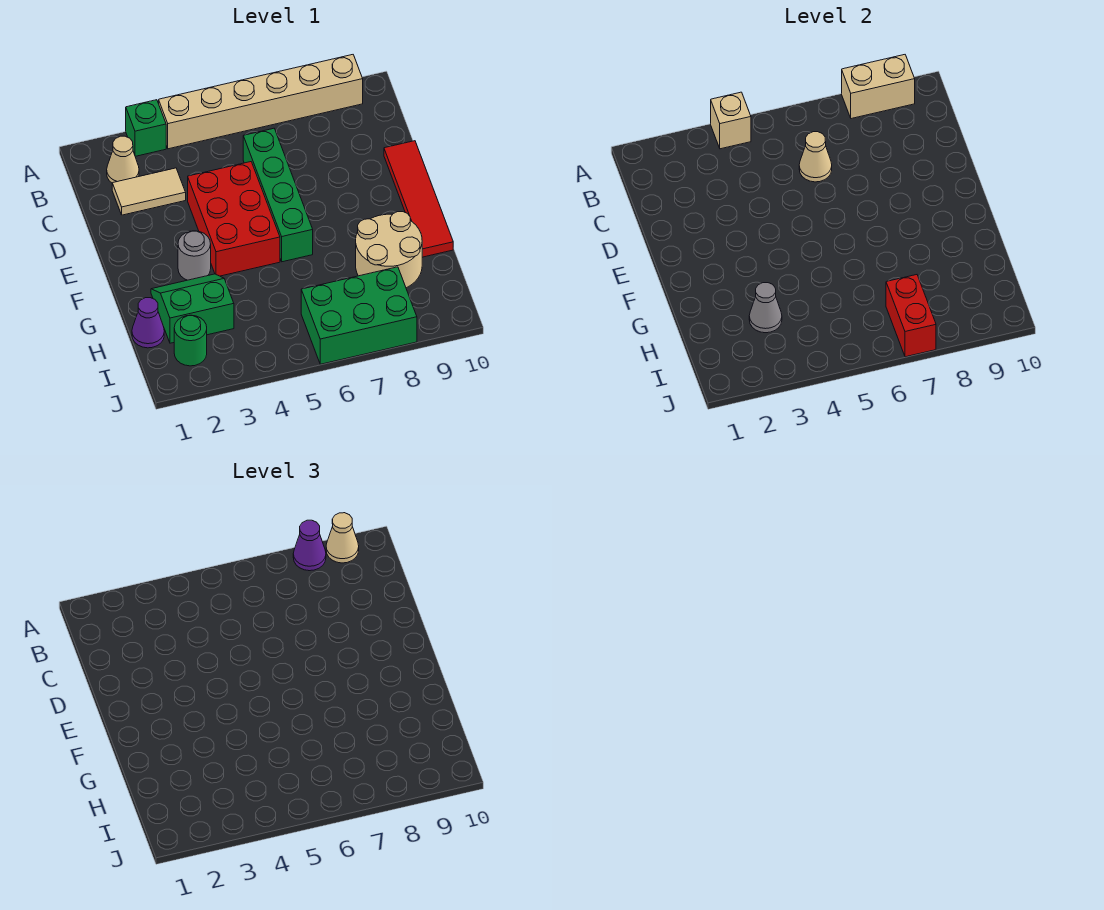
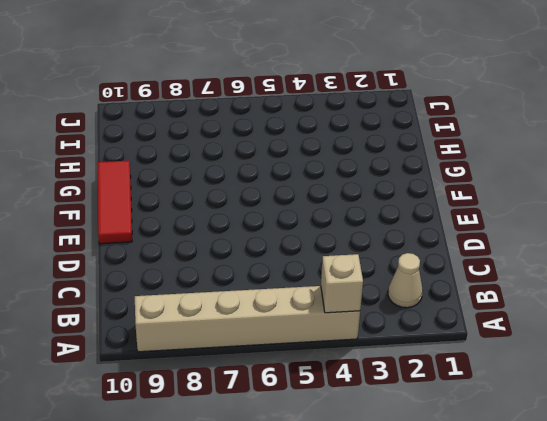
red tile E10:G10 level 1 -> red tile D10:G10 level 1
none -> green brick A3 level 1
none -> tan tile C2:C3 level 1
none -> green brick C6:F6 level 1

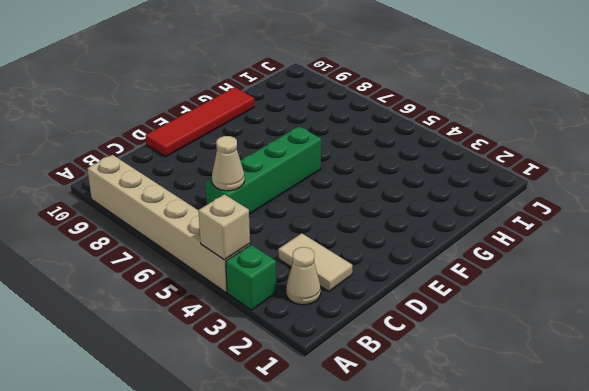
none -> red brick D4:F5 level 1
none -> grey round brick F3 level 1
none -> green slope G2:H3 level 1 top H

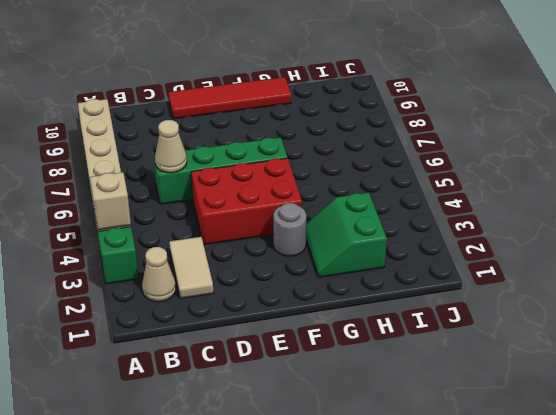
none -> tan round brick G8:H9 level 1
none -> purple cone H1 level 1
none -> green round brick I2 level 1

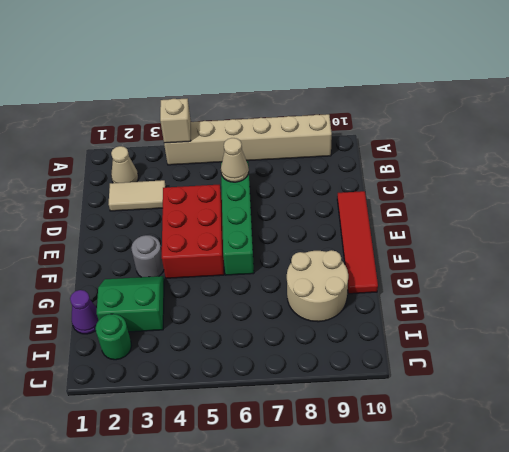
none -> green brick A3 level 1
none -> green brick I6:J8 level 1
none -> tan brick A8:A9 level 2

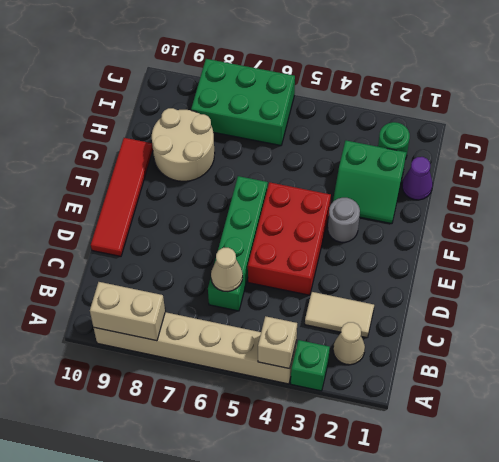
none -> grey cone H3 level 2
none -> red brick I7:J7 level 2
none -> purple cone A8 level 3

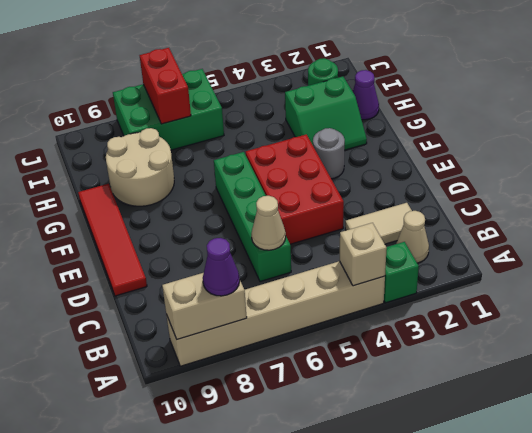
none -> grey cone H3 level 2
none -> tan cone A9 level 3

